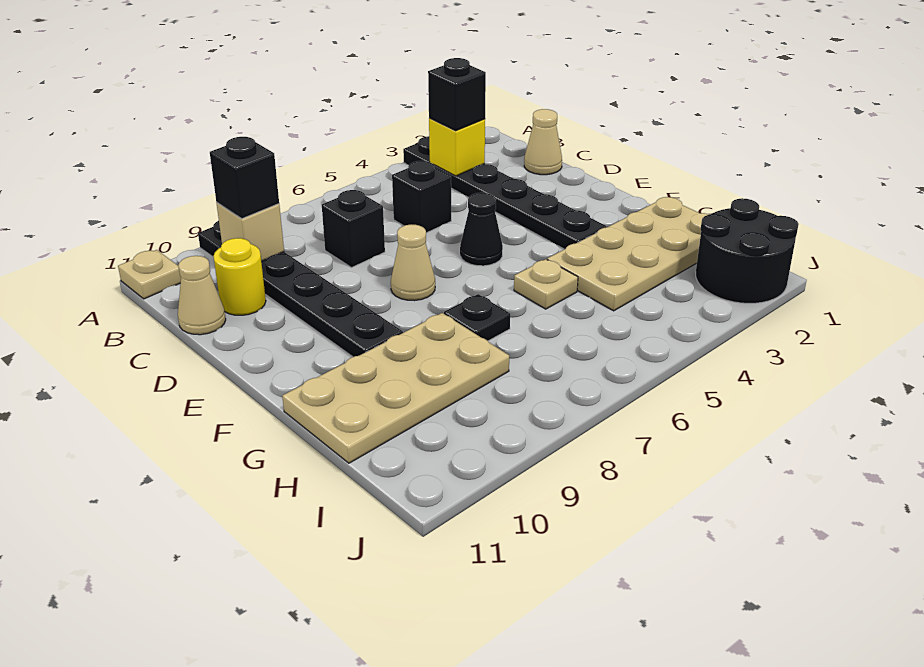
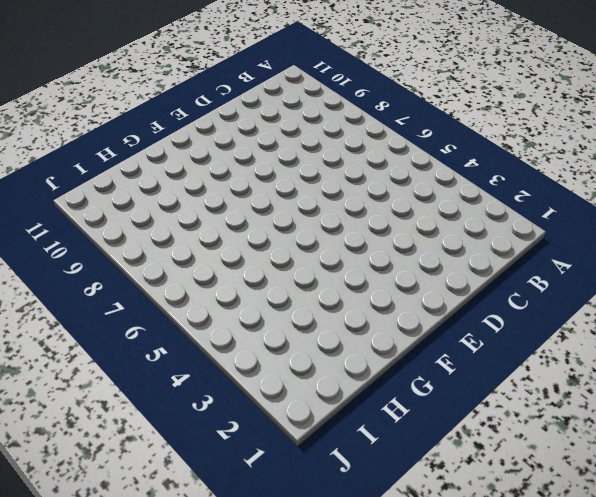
none -> black plate A3:F3 level 1
none -> black plate A9:F9 level 1
none -> tan plate A11 level 1

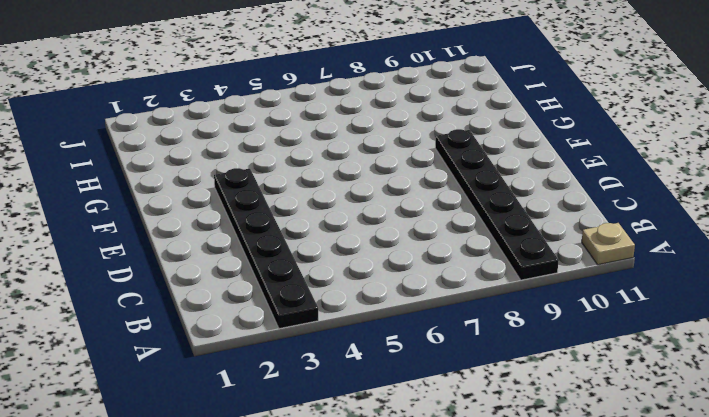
none -> tan cone C1 level 1
none -> black brick C5 level 1
none -> black brick C7 level 1

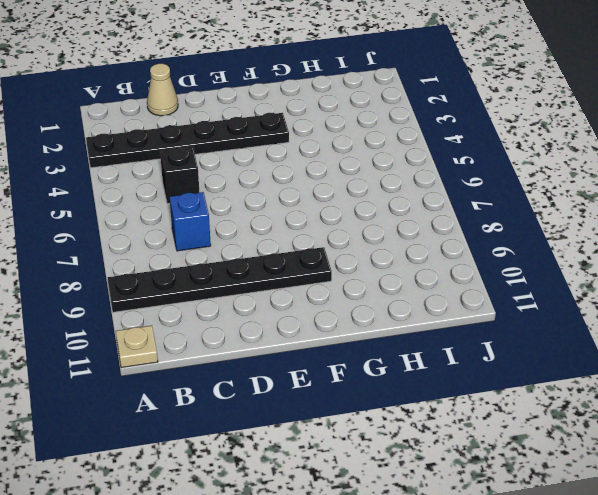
blue brick C7 level 1 -> black brick C7 level 1
none -> yellow round brick C10 level 1
none -> tan cone C11 level 1
none -> black cone E5 level 1

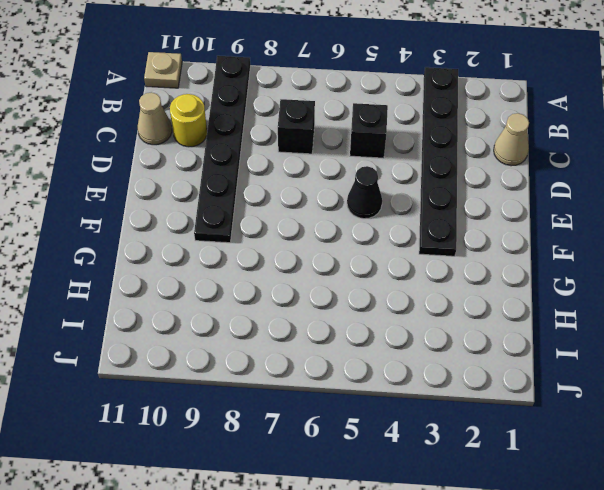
none -> tan cone E7 level 1
none -> tan plate G1:H4 level 1
none -> tan plate G5 level 1

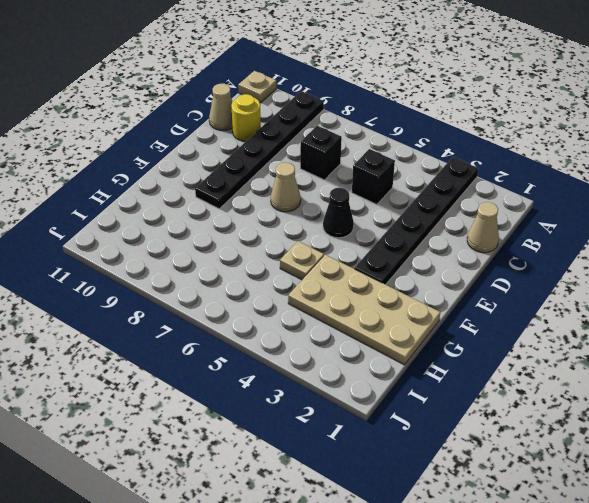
none -> black plate G7 level 1
none -> tan plate G8:H11 level 1
none -> black round brick I1:J2 level 1

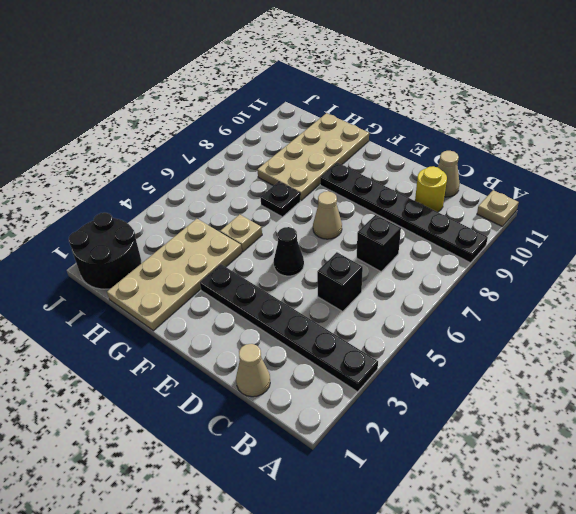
none -> yellow brick B3 level 2
none -> tan brick B9 level 2
none -> black brick B3 level 3

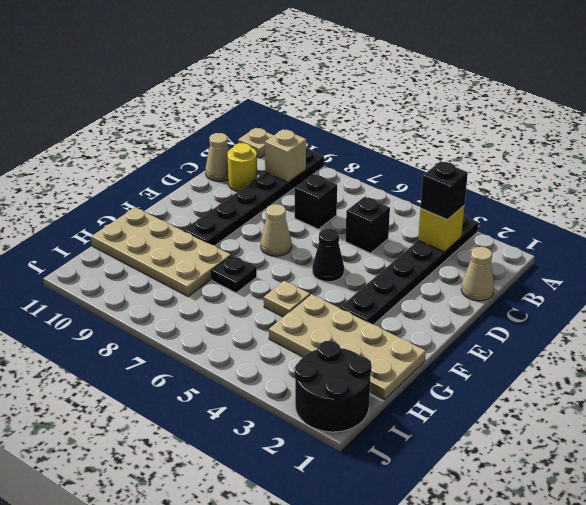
none -> black brick B9 level 3

